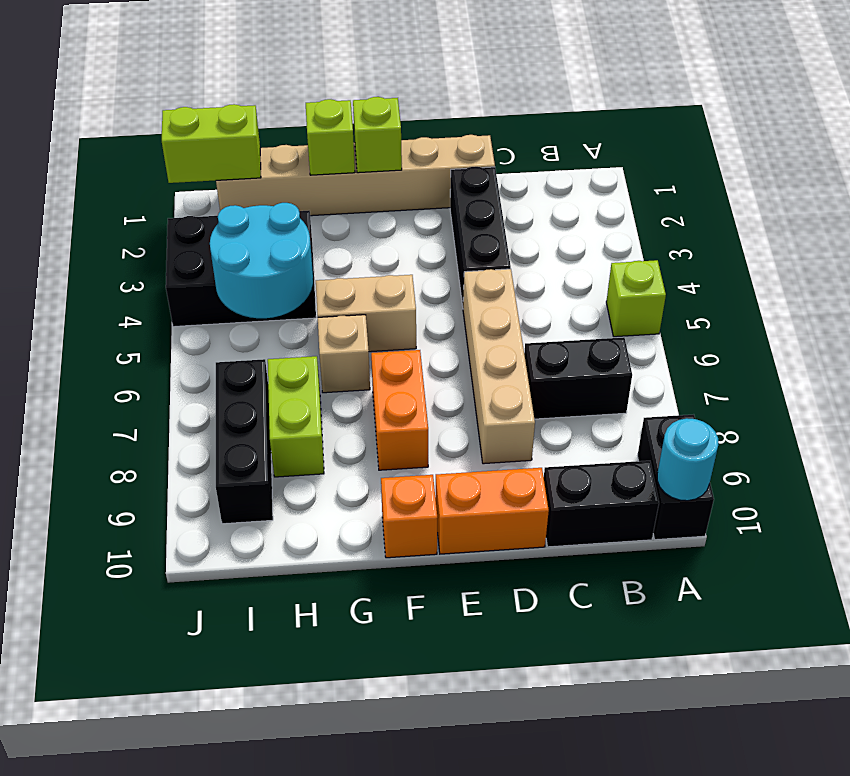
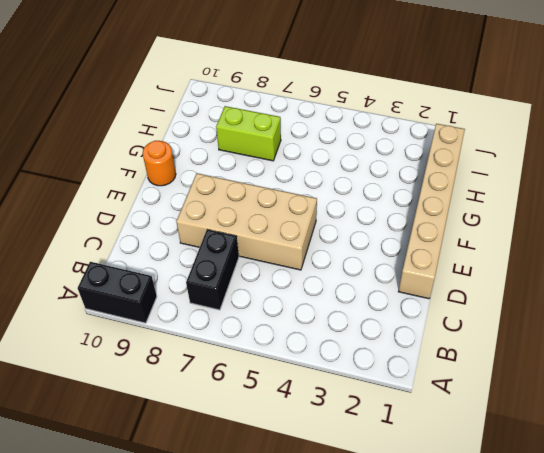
tan brick D5:E8 level 1 -> tan brick D5:D8 level 1
orange round brick F10 level 1 -> orange brick F10 level 1
none -> lime brick A5 level 1
none -> black brick B10:C10 level 1
none -> black brick D2:D4 level 1

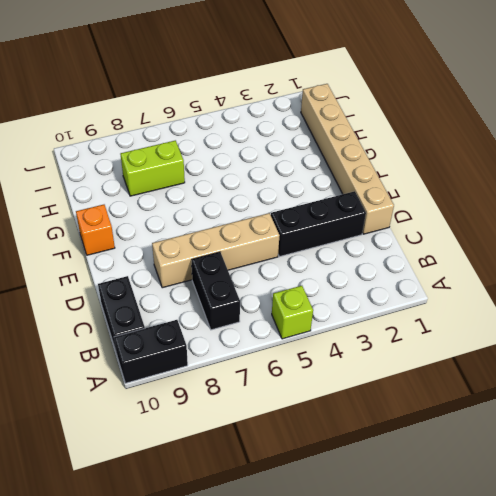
none -> orange brick D10:E10 level 1
none -> tan brick F5:G5 level 1
none -> orange brick F7:F8 level 1

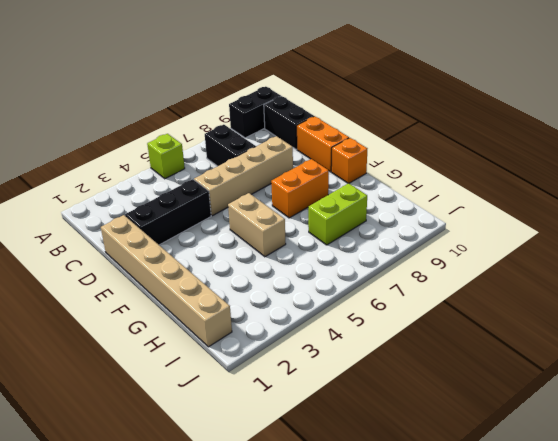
none -> tan brick G6 level 1
none -> black brick H3:J4 level 1
none -> black brick I7:I9 level 1

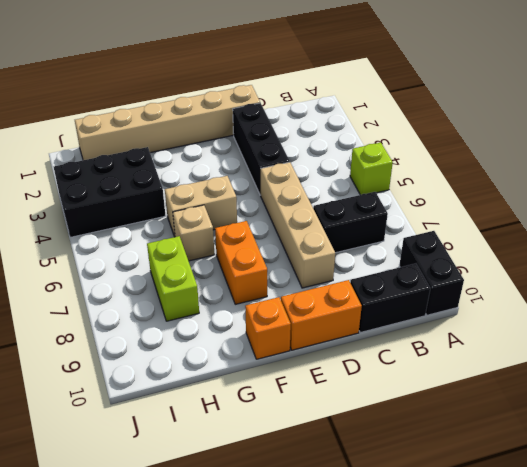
none -> black brick I7:I9 level 1
none -> cyan round brick A10 level 2
none -> lime brick F1 level 2

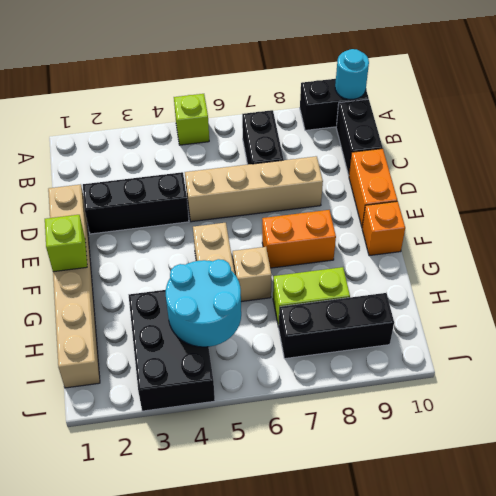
none -> lime brick G1 level 2
none -> lime brick I1:J1 level 2

